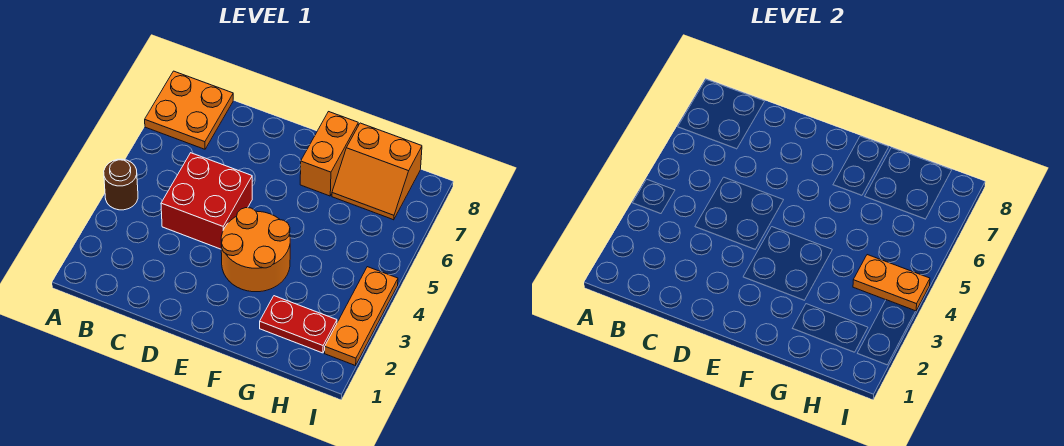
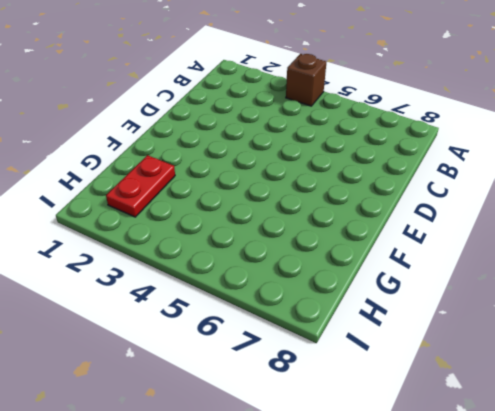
brown brick A4 level 1 -> brown round brick A4 level 1
none -> orange plate A7:B8 level 1
none -> red brick C4:D5 level 1

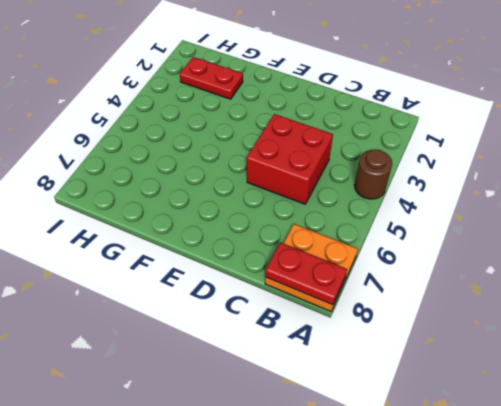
red plate A8:B8 level 2 -> none
none -> orange round brick E3:F4 level 1
none -> orange brick F7:F8 level 1

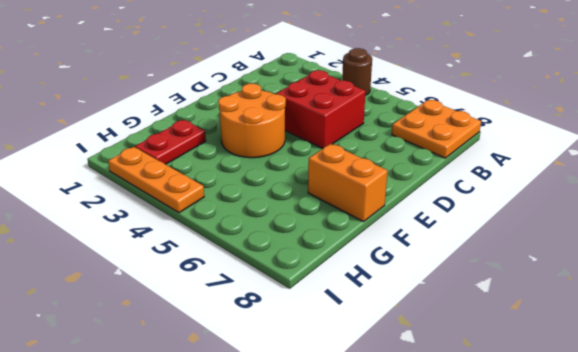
none -> orange slope G7:H8 level 1 top 8
none -> orange plate H4:I4 level 2

